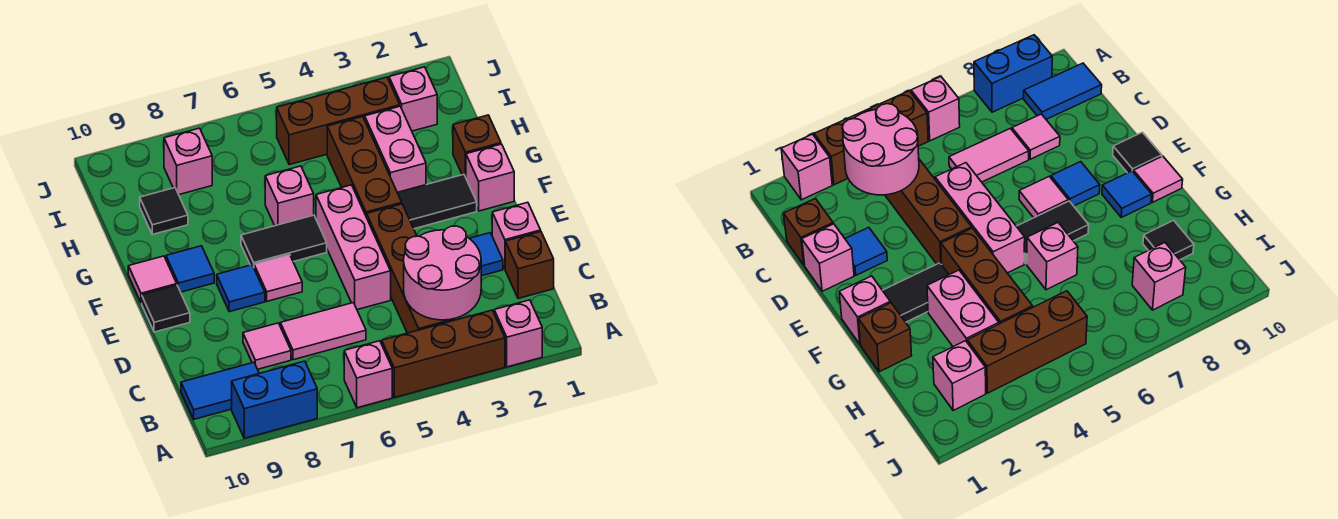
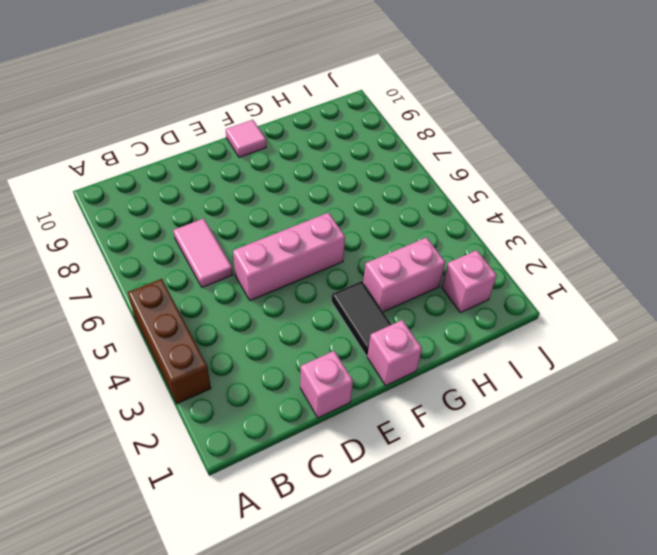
none -> pink brick A2 level 1
none -> pink brick A6 level 1
none -> blue brick A8:A9 level 1

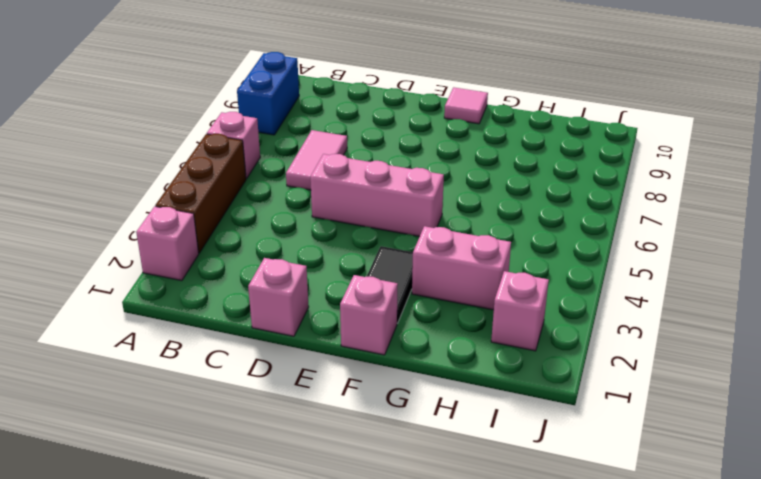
none -> brown brick B4:E4 level 1
none -> blue tile B9:B10 level 1
none -> brown brick C1 level 1

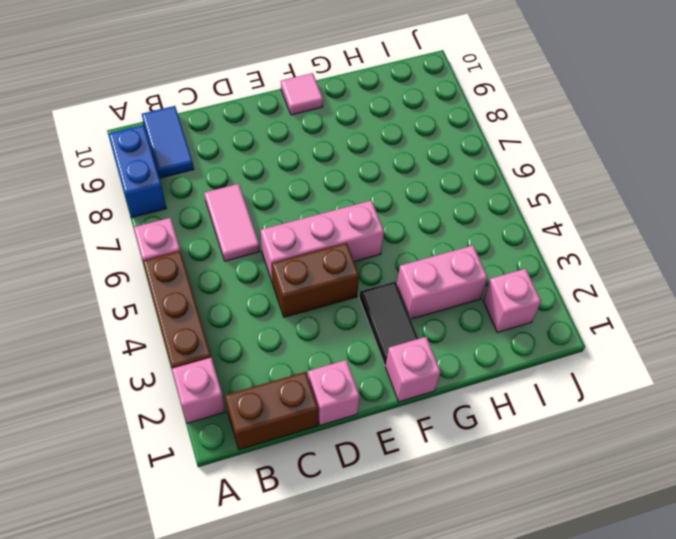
brown brick B1:C1 level 1 -> brown brick C1 level 1
brown brick D4:E4 level 1 -> brown brick B4:E4 level 1
none -> pink tile C8 level 1
none -> blue tile D2 level 1
none -> pink tile E7 level 1

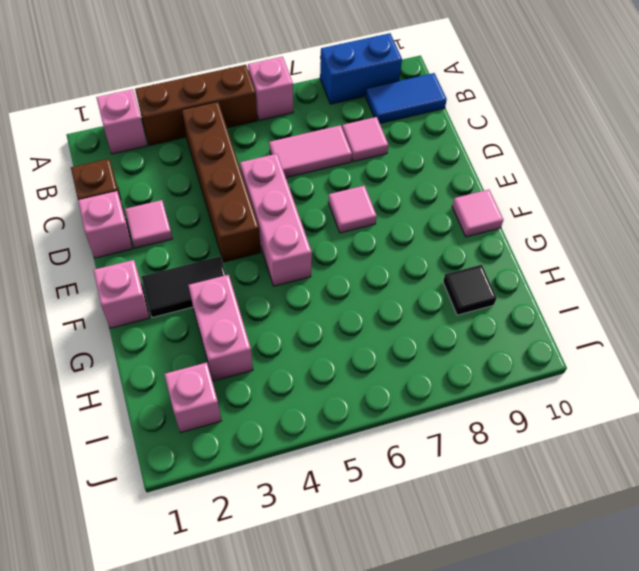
pink tile D2 level 1 -> blue tile D2 level 1
none -> blue tile E8 level 1
none -> black tile E10 level 1
none -> brown brick F4:H4 level 1

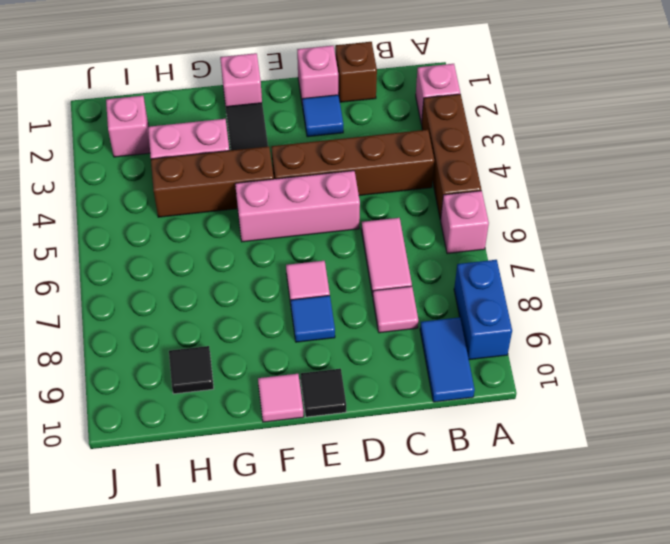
none -> black tile F6:F7 level 1
none -> blue tile F9 level 1
none -> brown brick G1 level 1

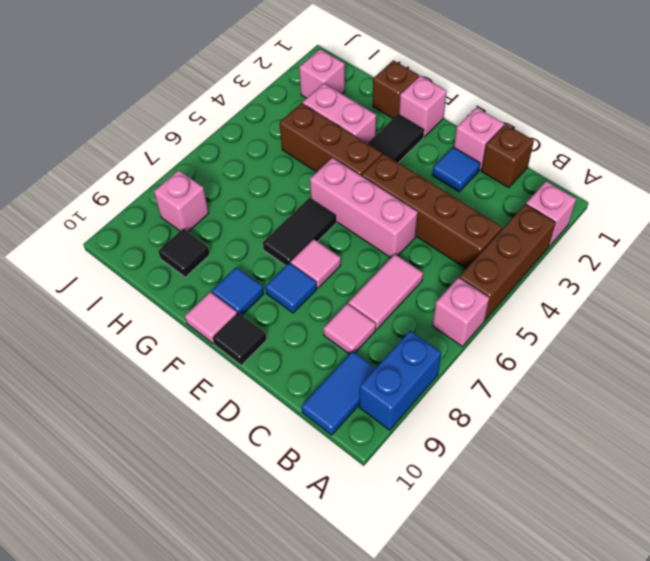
none -> pink brick G6 level 1
none -> brown brick I3:I5 level 1
none -> pink round brick B3:C4 level 2

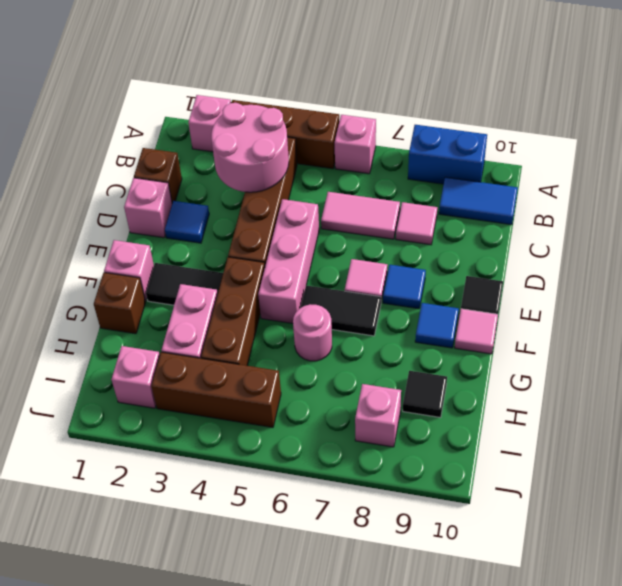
pink round brick G6 level 1 -> pink brick G6 level 1

